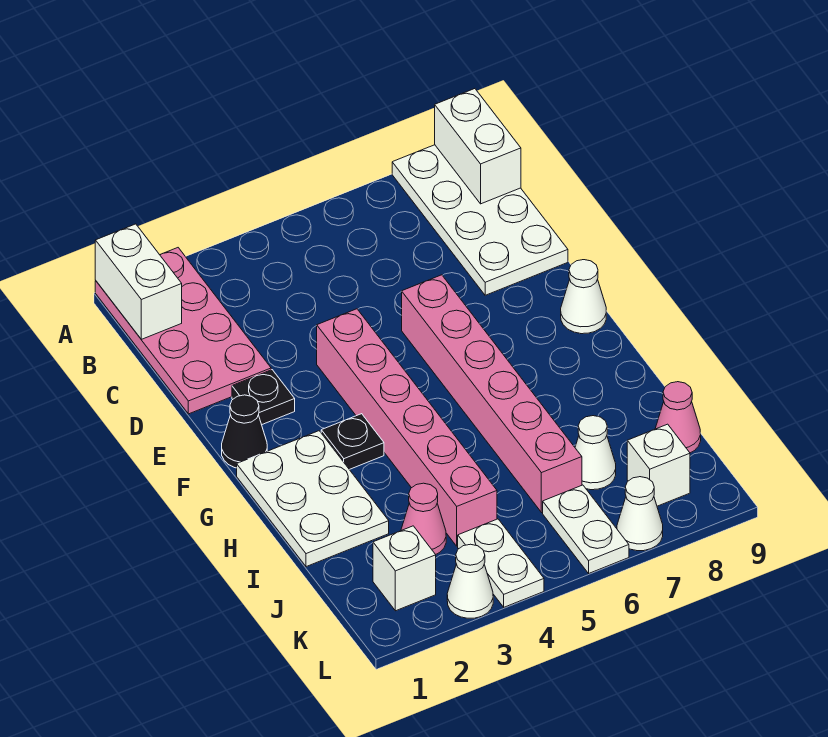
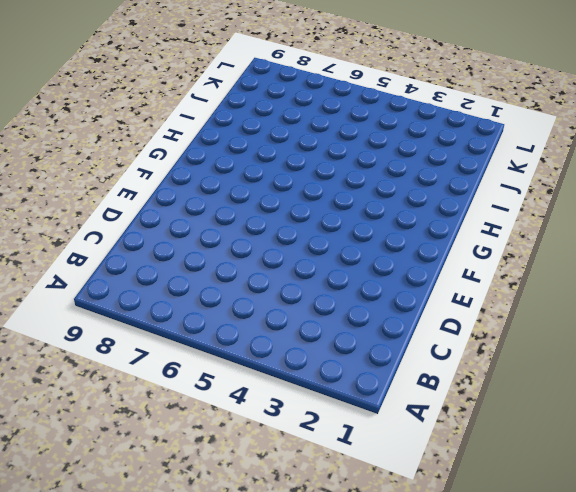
none -> pink plate A1:D2 level 1
none -> white plate A8:D9 level 1
none -> black plate E2 level 1

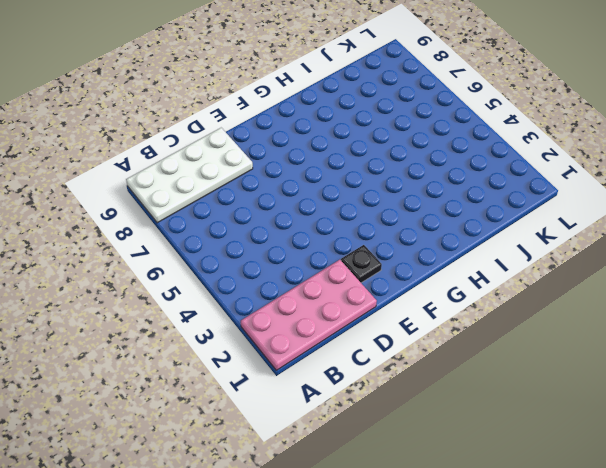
none -> pink brick E4:J4 level 1
none -> pink brick E6:J6 level 1
none -> black cone F1 level 1

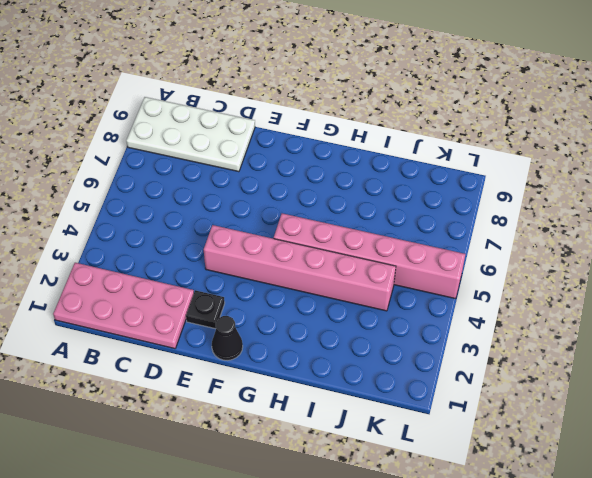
pink brick G5:L5 level 1 -> pink brick E6:J6 level 1
none -> white cone F9 level 1
none -> white plate G1:I2 level 1
none -> black plate G3 level 1

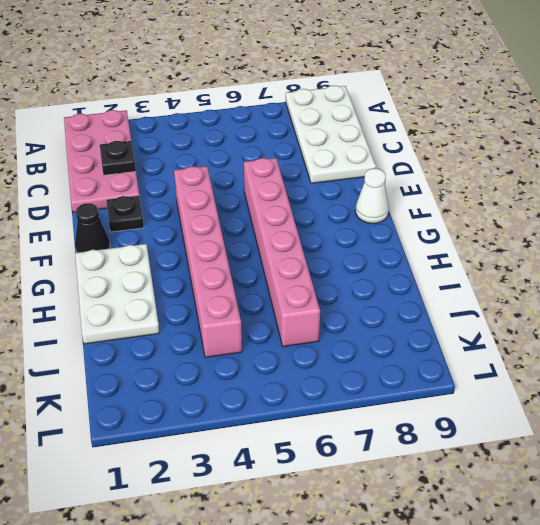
black plate C2 level 2 -> black plate G3 level 1
none -> pink cone J3 level 1
none -> white cone J7 level 1
none -> pink cone J9 level 1

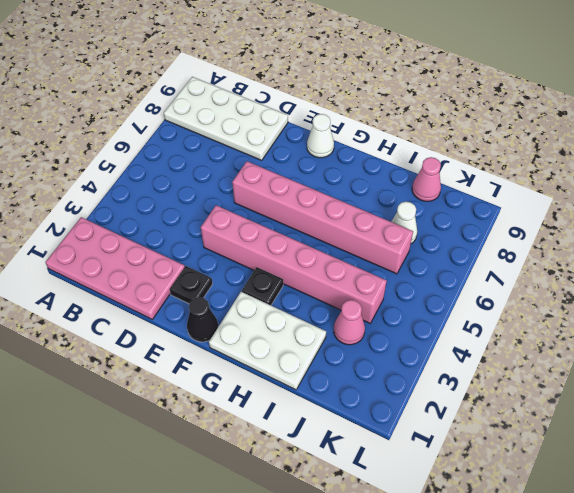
none -> white brick K2 level 1
none -> white plate K4:L4 level 1
none -> white plate K6:L6 level 1

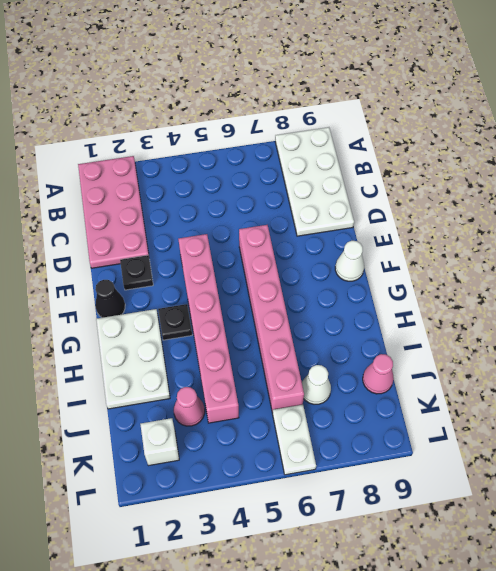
none -> white plate K4:L4 level 1
none -> white brick K8 level 1
none -> white cone L3 level 1

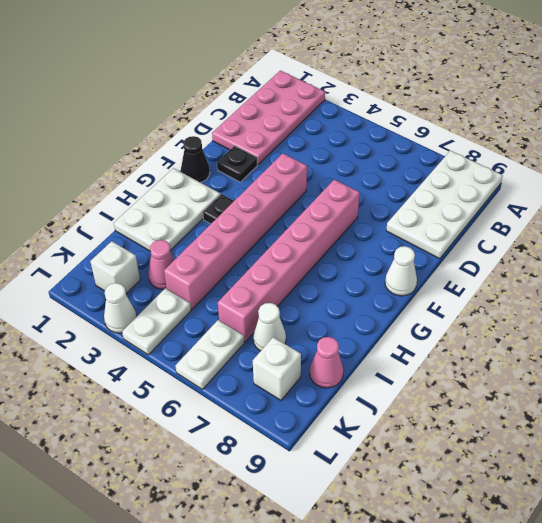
none -> white cone L7 level 1
none -> white brick A1:B1 level 2
none -> white brick A9:B9 level 2

